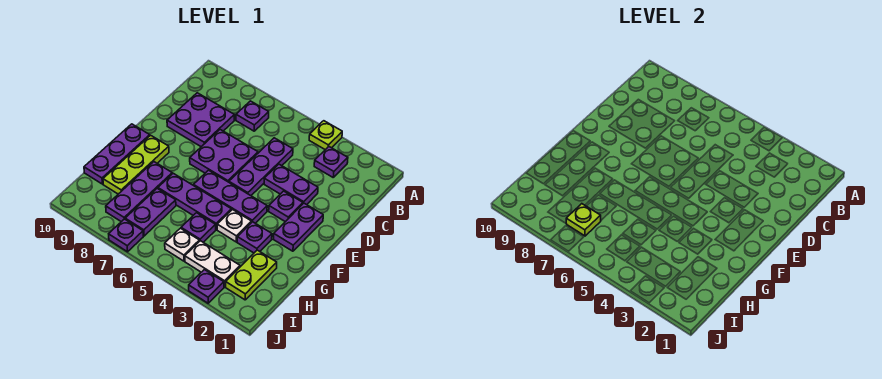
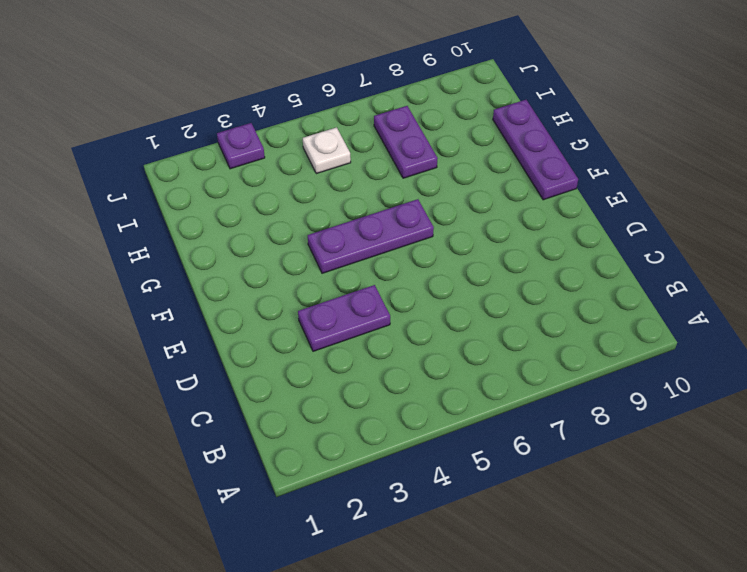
none -> lime plate A4 level 1
none -> purple plate B3 level 1
none -> purple plate B7 level 1

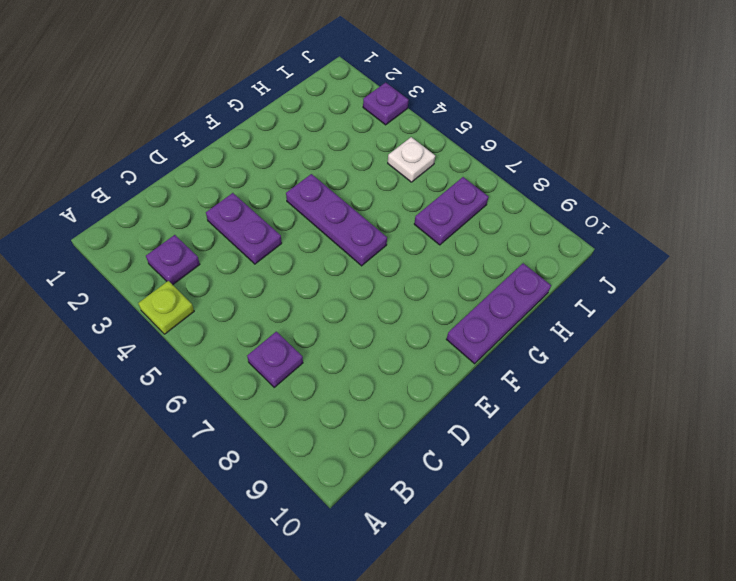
none -> purple plate C5:E5 level 1
none -> purple plate C8:D9 level 1
none -> purple plate D6:E7 level 1

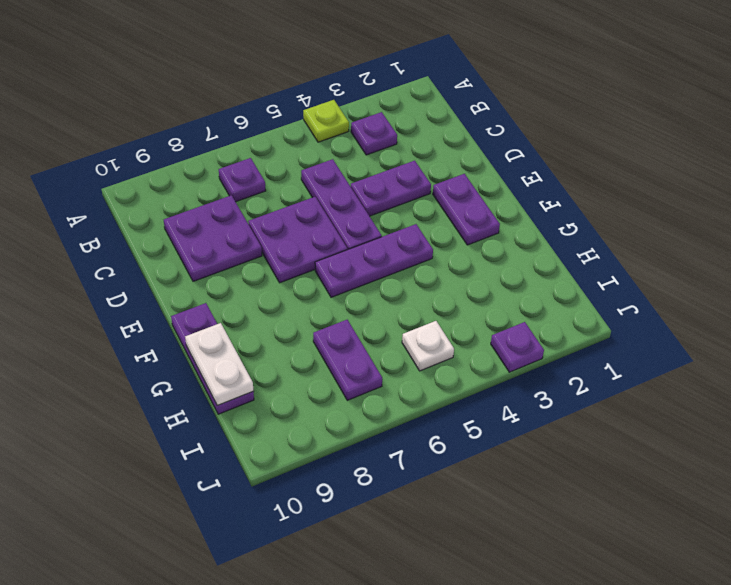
white plate G10:H10 level 2 -> white plate I3:I4 level 1
none -> purple plate E3 level 1
none -> lime plate F9:H9 level 1
none -> purple plate G3 level 1

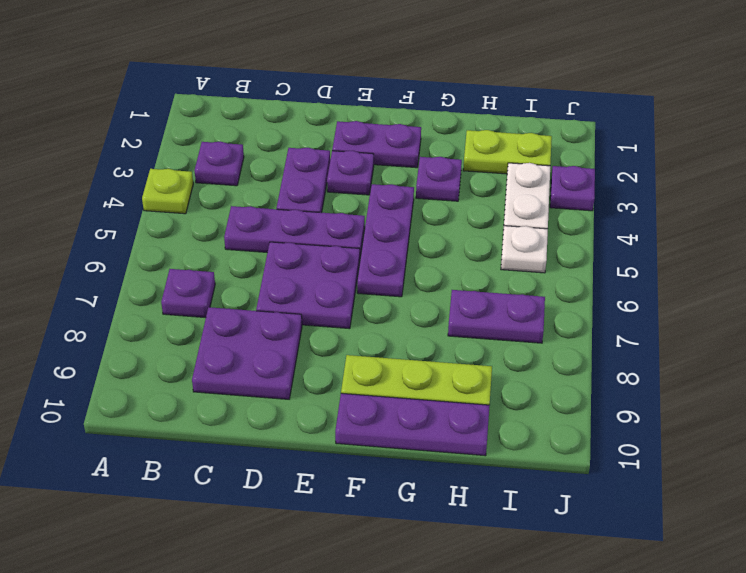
none -> white plate G4 level 1
none -> purple plate G5:G7 level 1
none -> purple plate G8:I8 level 1

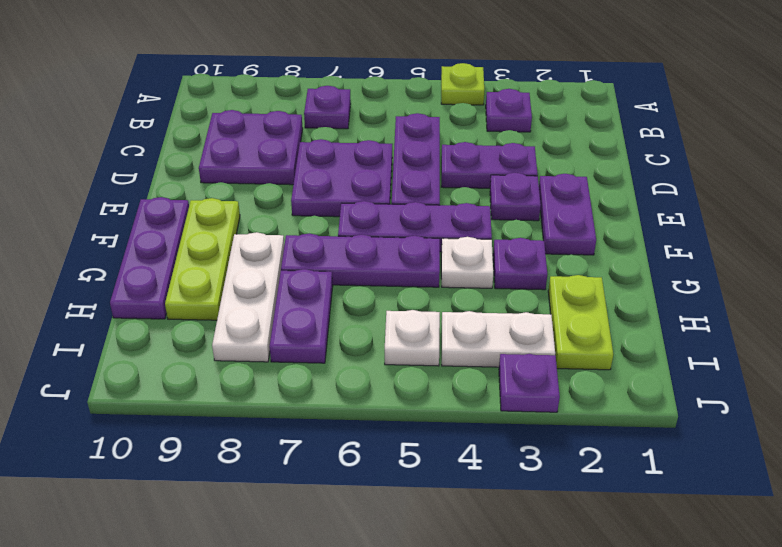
white plate G8:I8 level 1 -> purple plate G8:I8 level 1
none -> purple plate H5 level 1
none -> purple plate J7 level 1
none -> lime plate I7 level 2

